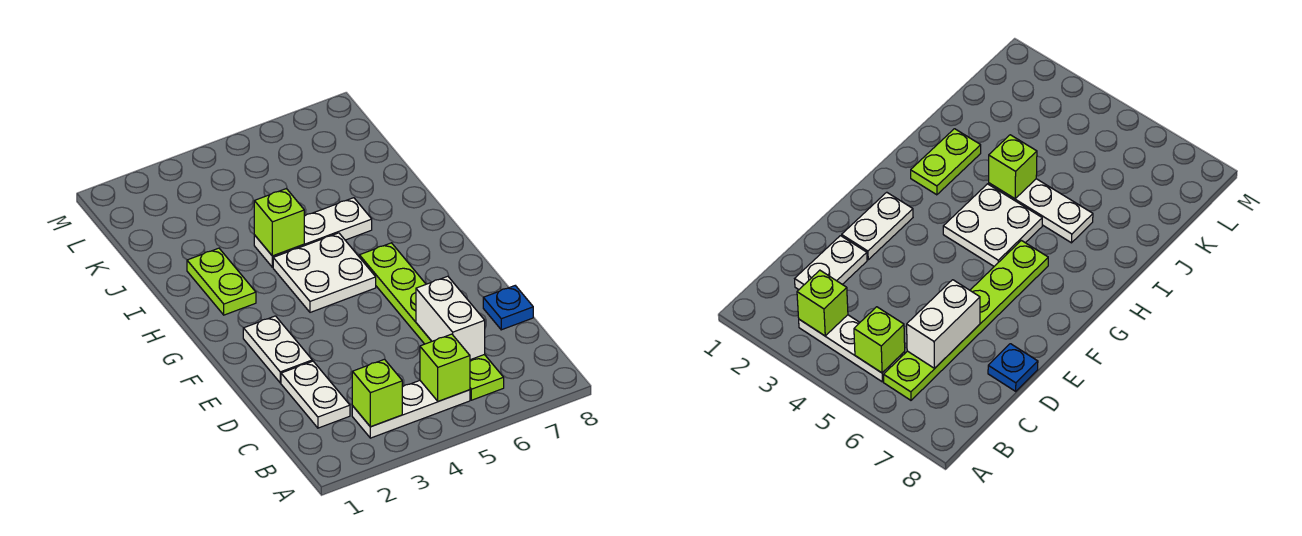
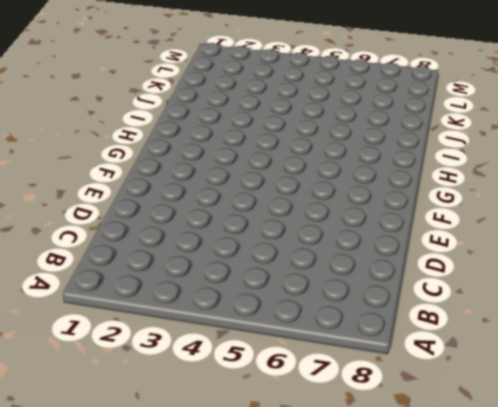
none -> white plate B3:B5 level 1
none -> lime plate B6:G6 level 1
none -> white plate C2:D2 level 1

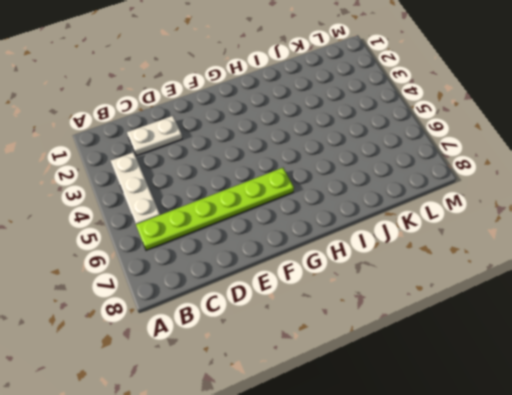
none -> blue plate D8 level 1
none -> white plate E2:F2 level 1
none -> white plate G4:H5 level 1

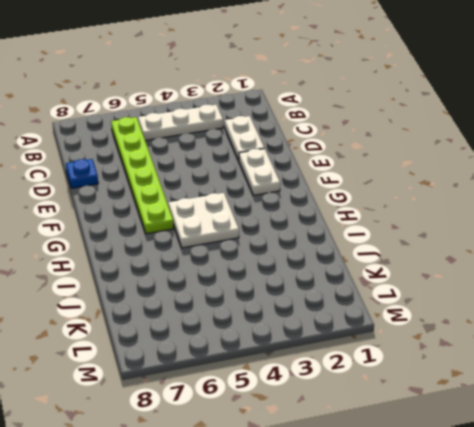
none -> lime plate H2:I2 level 1
none -> white plate I4:I6 level 1
none -> lime brick B3 level 2

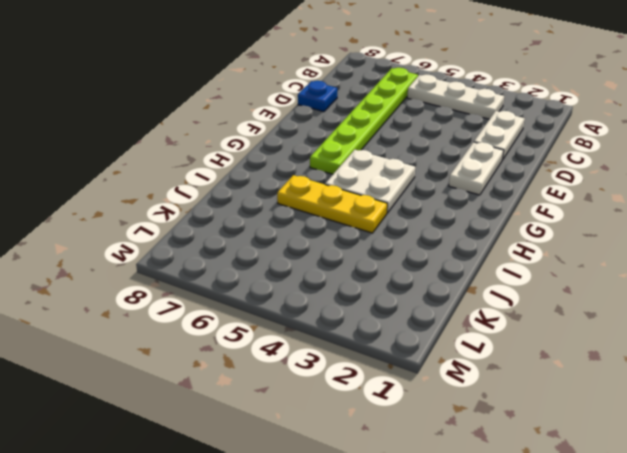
yellow plate I4:I6 level 1 -> white plate I4:I6 level 1
none -> lime plate H2:I2 level 1
none -> lime brick B3 level 2
none -> lime brick B5 level 2

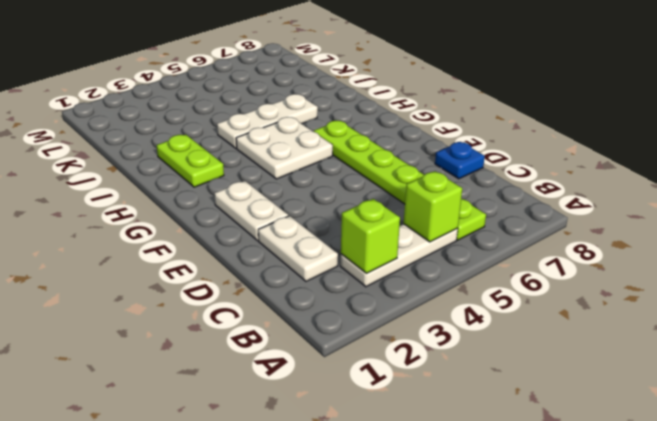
none -> white brick C6:D6 level 2
none -> lime brick I4 level 2

